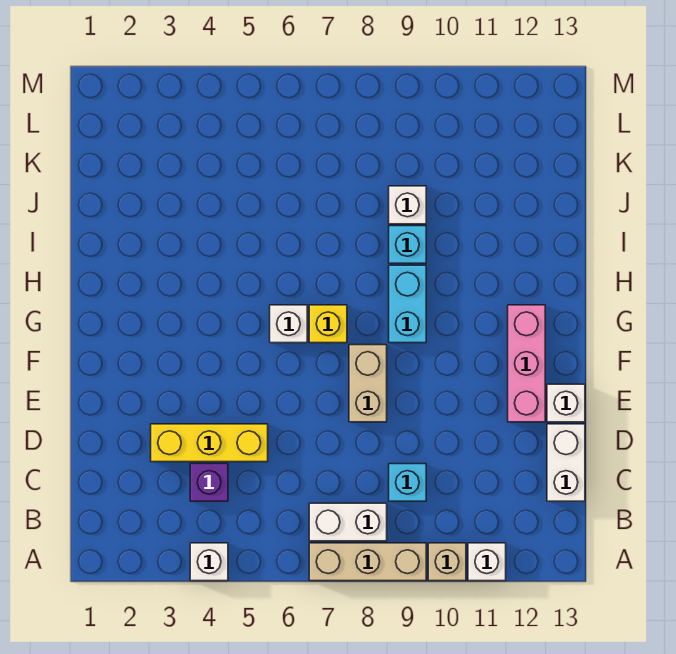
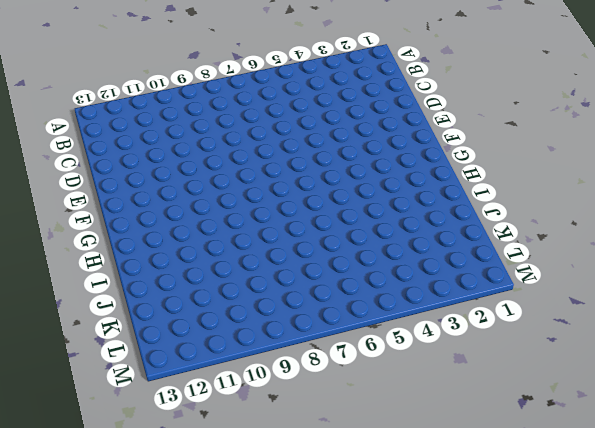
none -> white brick A4 level 1
none -> tan brick A7:A9 level 1
none -> tan brick A10 level 1

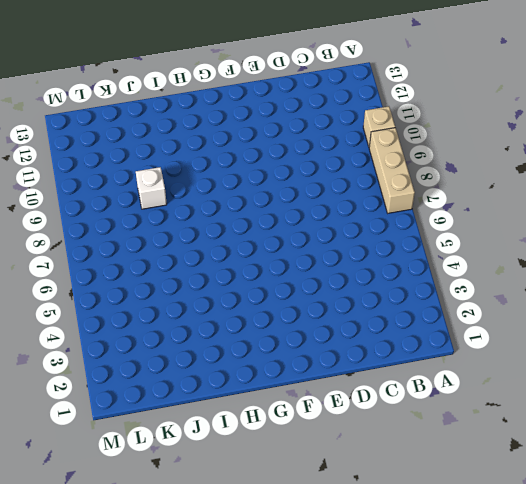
none -> white brick A4 level 1
none -> white brick A11 level 1
none -> white brick B7:B8 level 1

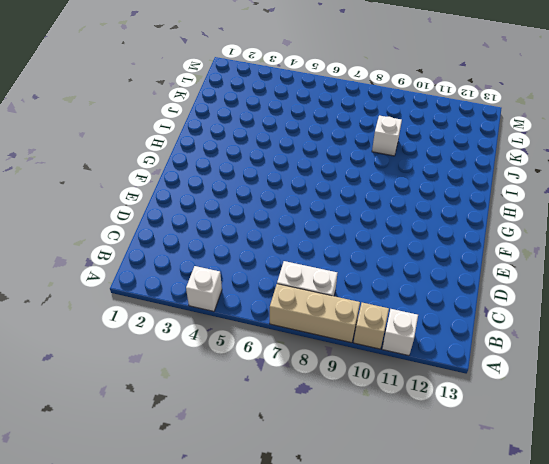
none -> purple brick C4 level 1
none -> cyan brick C9 level 1
none -> white brick C13:D13 level 1

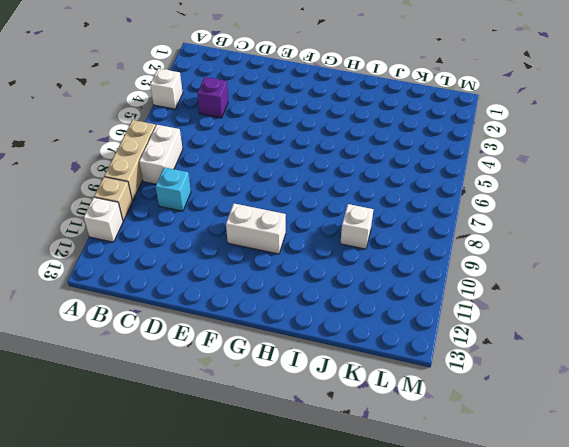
white brick F10:G10 level 1 -> white brick C13:D13 level 1
none -> yellow brick D3:D5 level 1
none -> tan brick E8:F8 level 1
none -> pink brick E12:G12 level 1

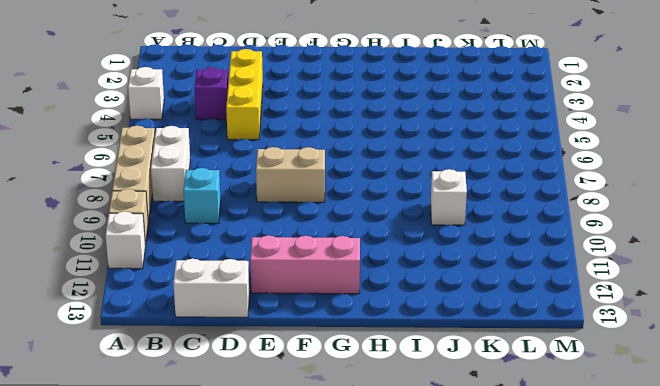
none -> white brick E13 level 1
none -> white brick G6 level 1
none -> yellow brick G7 level 1

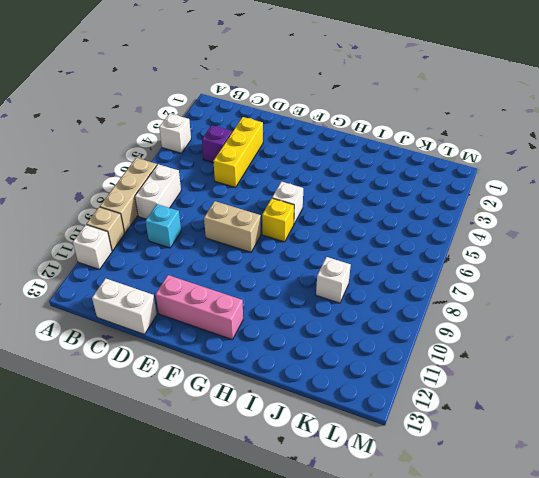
none -> white brick E13 level 1
none -> cyan brick G9:H9 level 1
none -> cyan brick I9 level 1

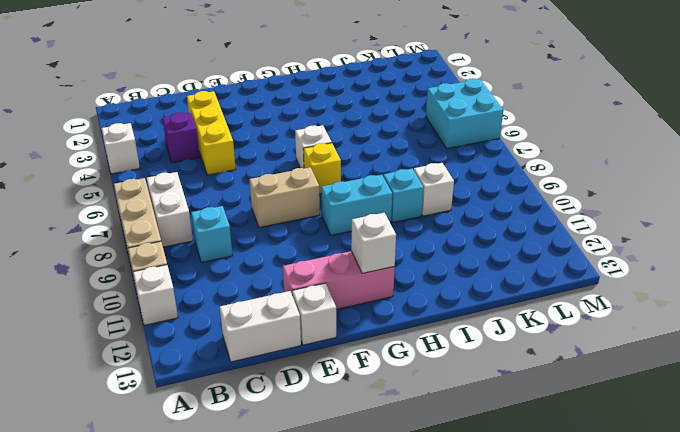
white brick G12 level 2 -> none
cyan brick L5:M6 level 1 -> none

